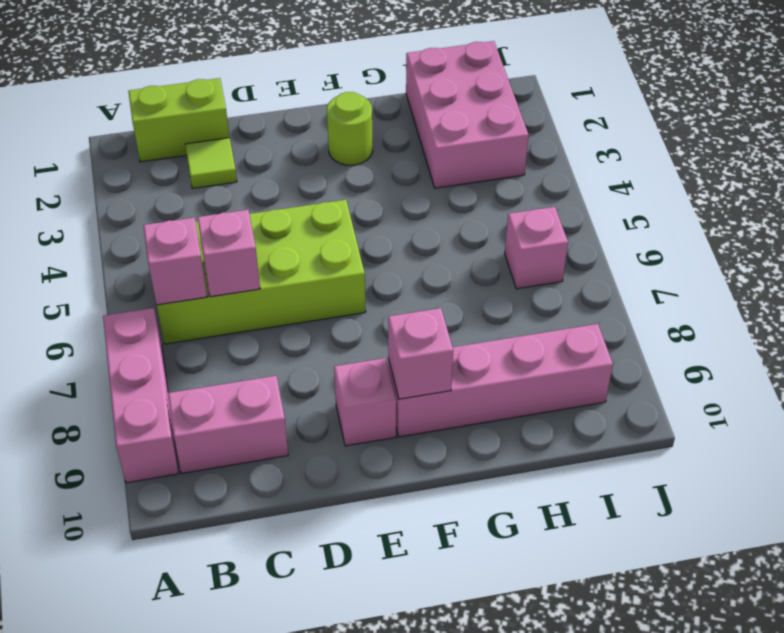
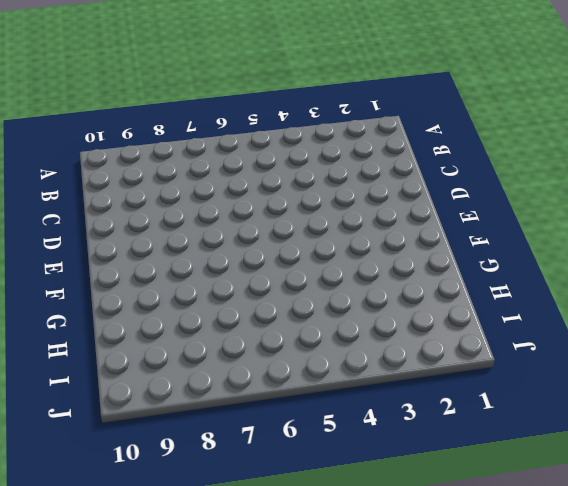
none -> pink brick A7:A9 level 1
none -> lime brick B1:C1 level 1
none -> lime brick B5:E6 level 1

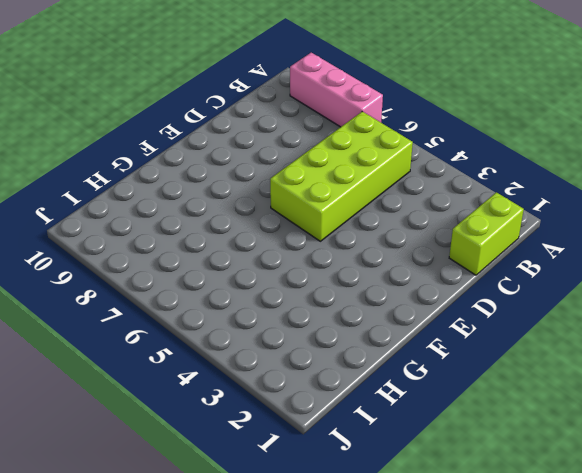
none -> pink brick B9:C9 level 1
none -> lime tile C2 level 1
none -> pink brick E9 level 1

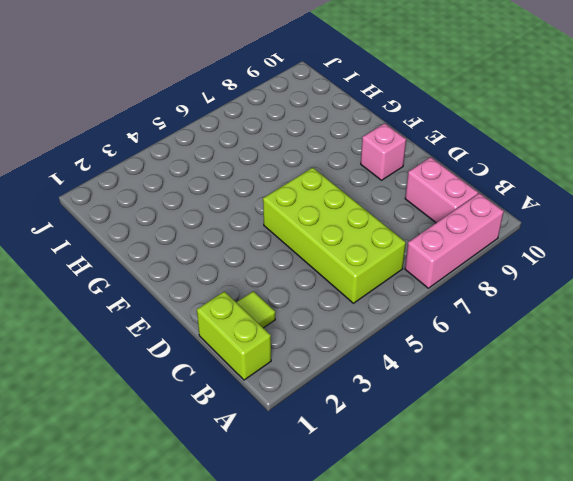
none -> lime round brick F2 level 1
none -> pink brick F9:I9 level 1
none -> pink brick H1:I3 level 1

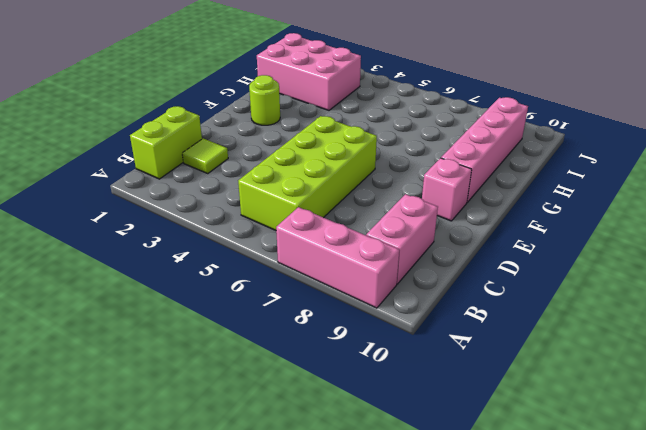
none -> pink brick I6 level 1
none -> pink brick B6 level 2
none -> pink brick C6 level 2

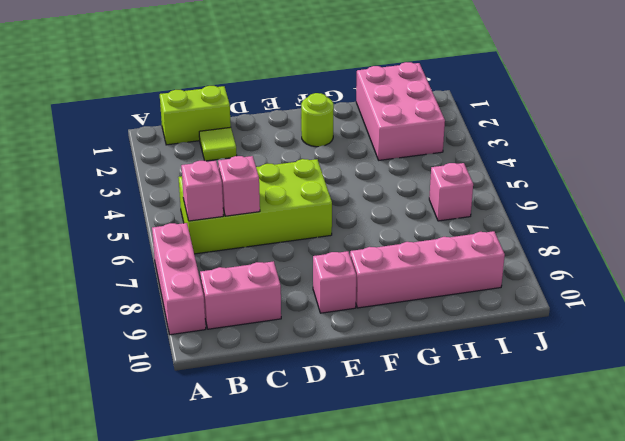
none -> pink brick F9 level 2

